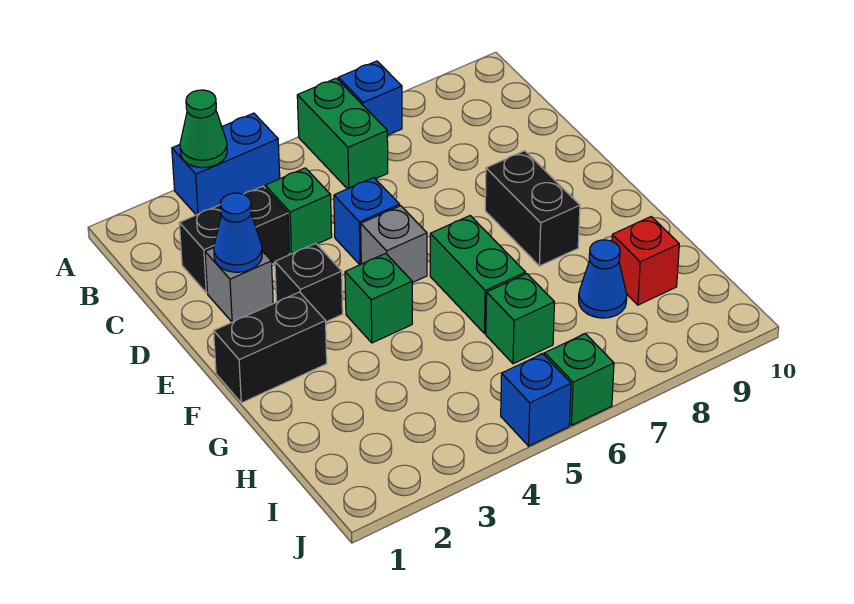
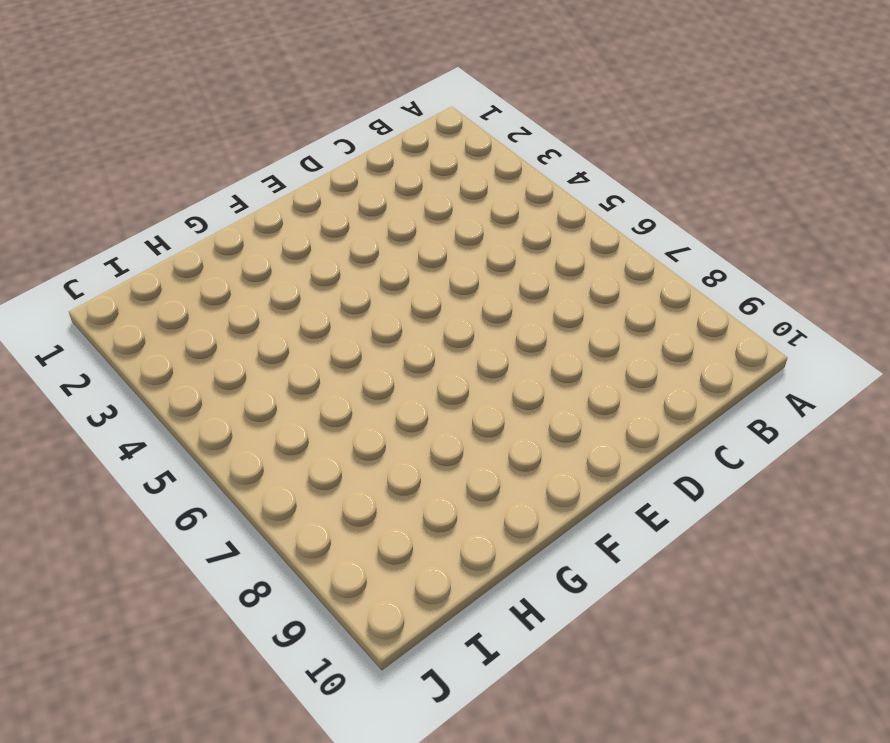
none -> blue brick A3:A4 level 1
none -> green brick A6:B6 level 1
none -> blue brick A7 level 1

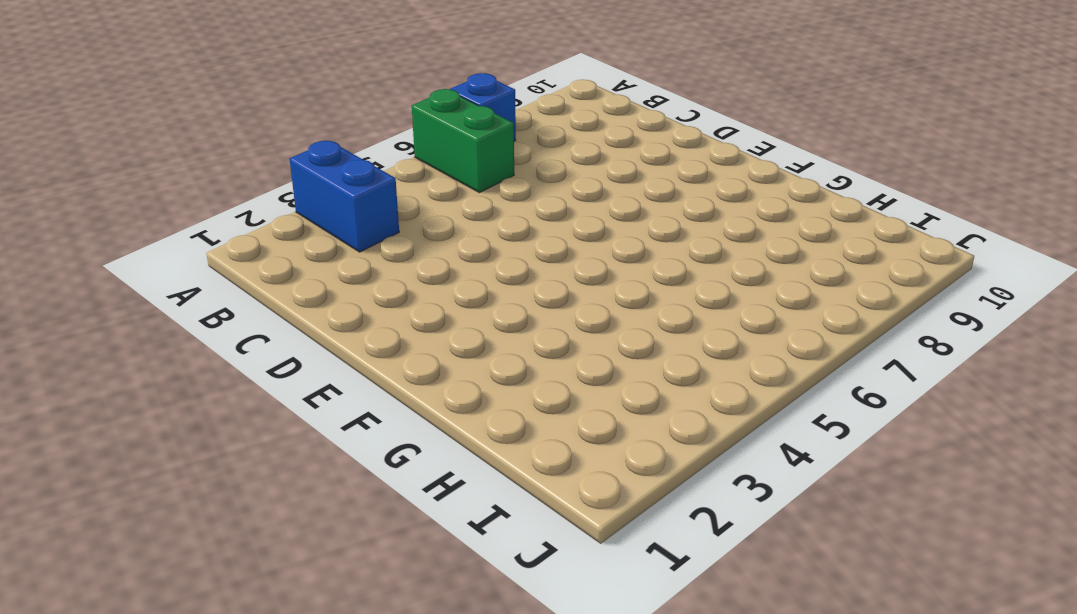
blue brick A3:B3 level 1 -> blue brick A3:A4 level 1
none -> black brick C2:C3 level 1
none -> green brick C4 level 1
none -> grey brick D2 level 1

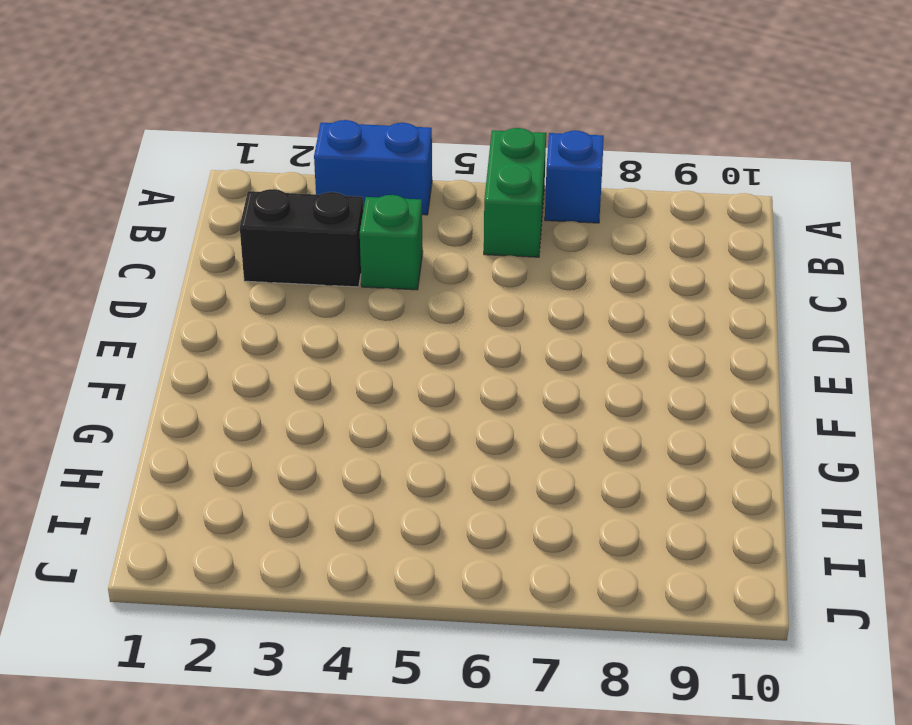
none -> grey brick D2 level 1
none -> blue brick D5 level 1
none -> black brick E3 level 1

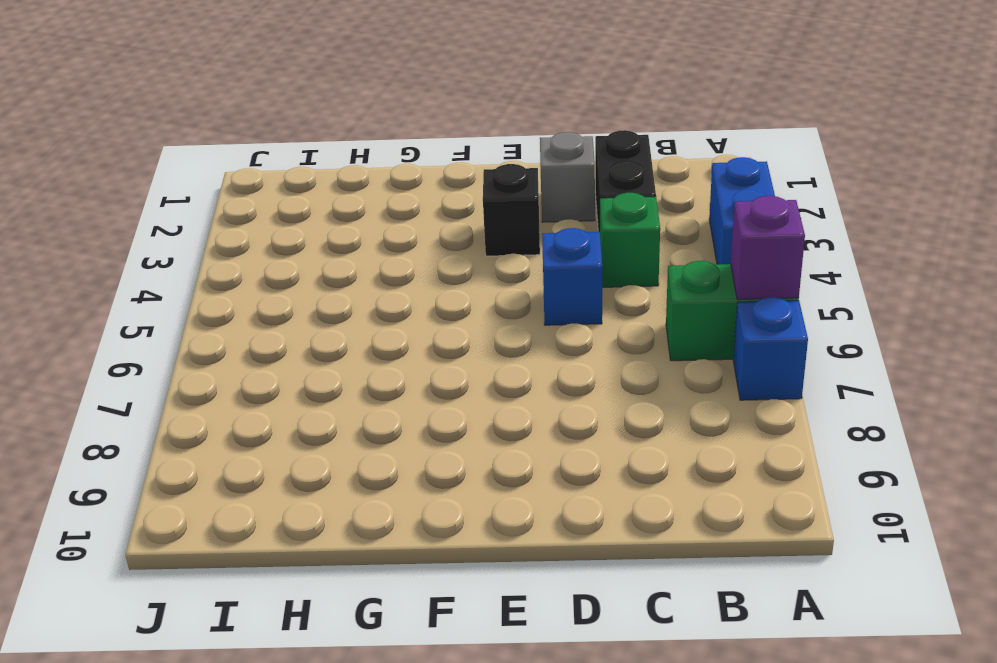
purple brick A6 level 2 -> none
none -> grey brick E5 level 1
none -> black brick E8:F8 level 1
none -> black brick F1:F2 level 1

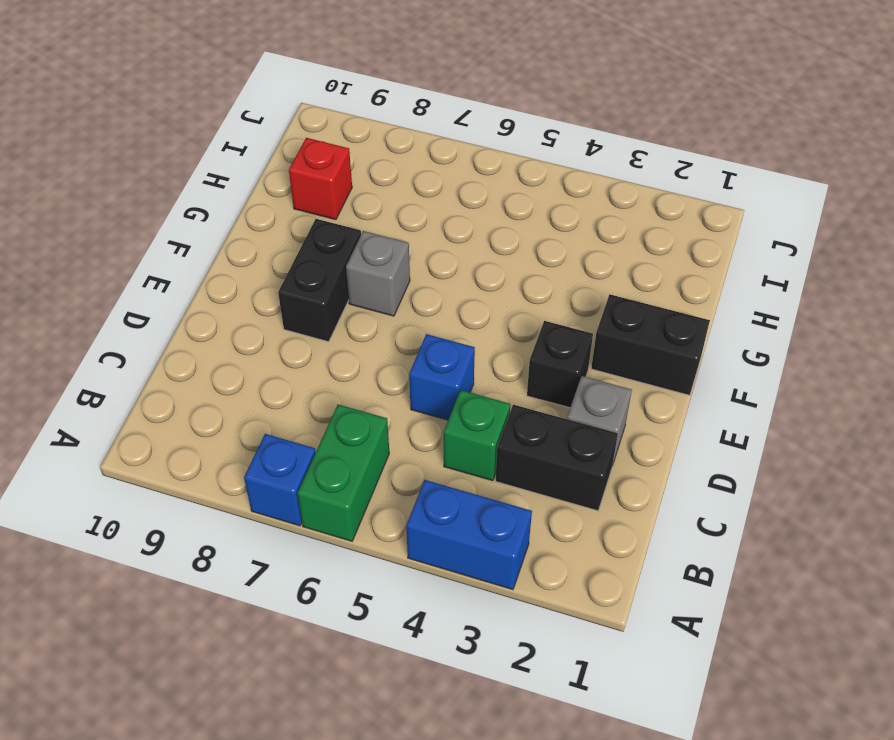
grey brick F7 level 1 -> grey brick E5 level 1
none -> green brick F4 level 1
none -> green brick F6:G6 level 1
none -> green brick H6 level 1

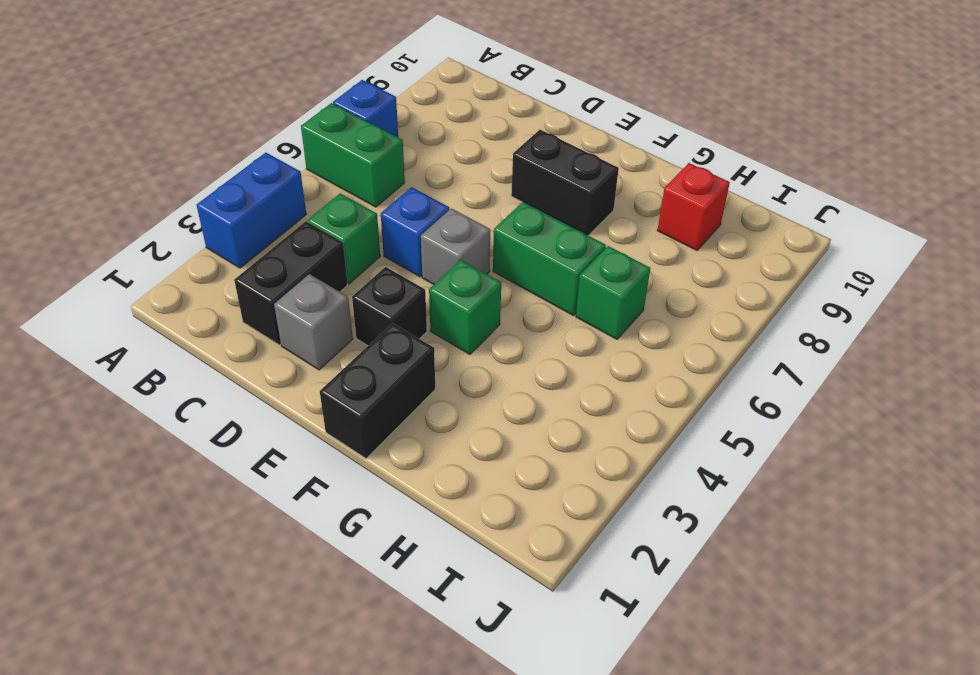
none -> blue cone H8 level 1
none -> blue brick J5 level 1
none -> green brick J6 level 1

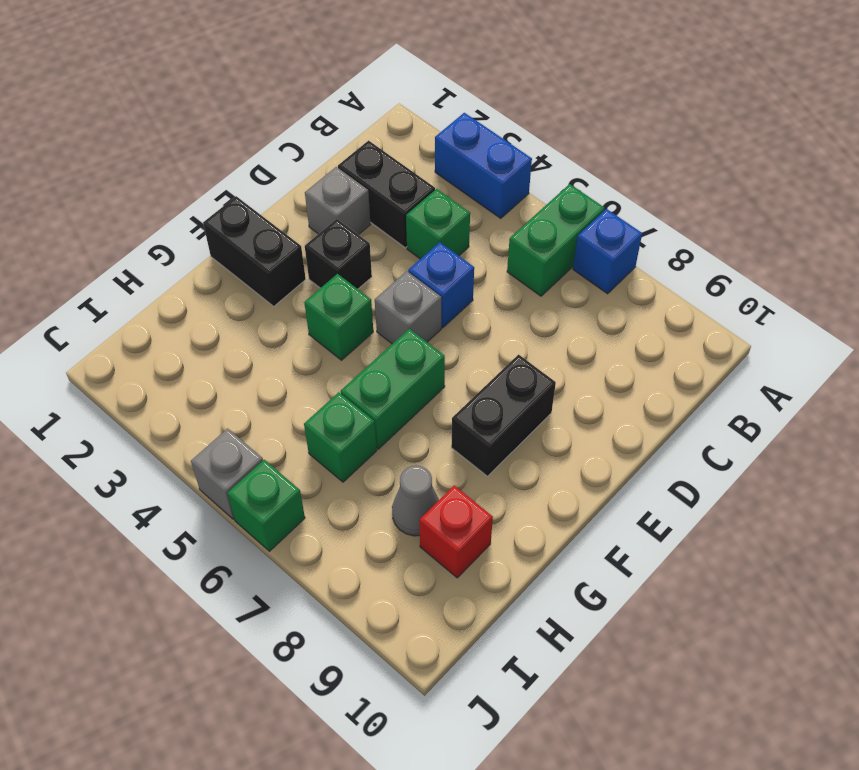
grey cone H8 level 1 -> blue cone H8 level 1
grey brick J5 level 1 -> blue brick J5 level 1
none -> green cone A3 level 2
none -> blue cone D2 level 2

